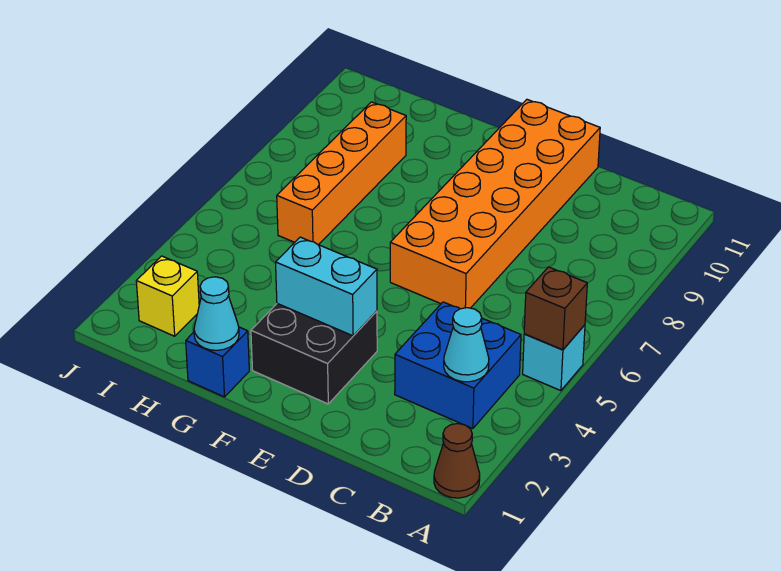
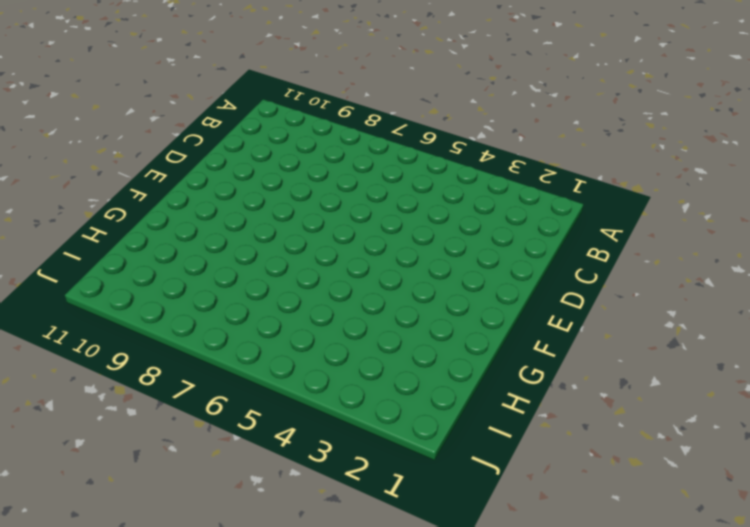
none -> brown cone A1 level 1
none -> cyan brick A5 level 1
none -> blue brick B3:C4 level 1

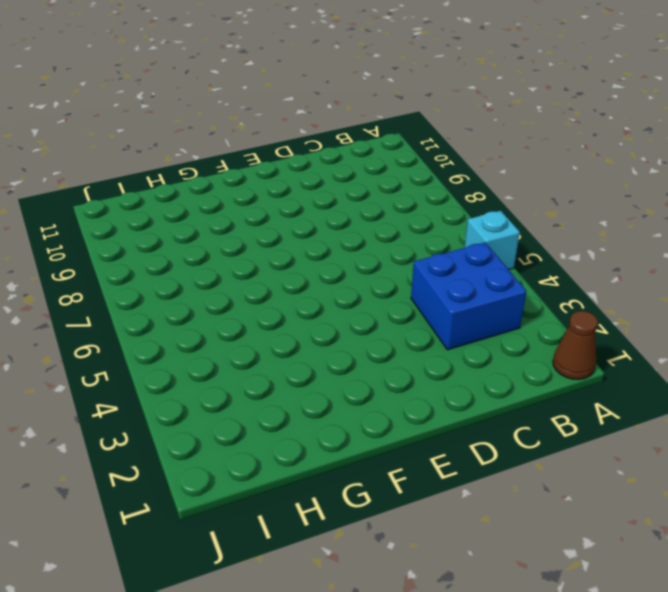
none -> orange brick D6:E11 level 1
none -> black brick E2:F3 level 1
none -> blue brick G1 level 1

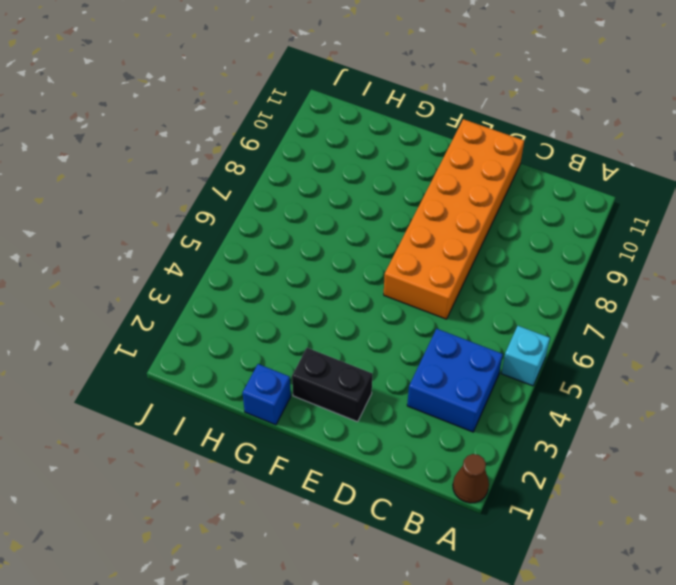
black brick E2:F2 level 1 -> black brick E2:F3 level 1
none -> orange brick H6:H9 level 1
none -> yellow brick I2 level 1
none -> brown brick A5 level 2

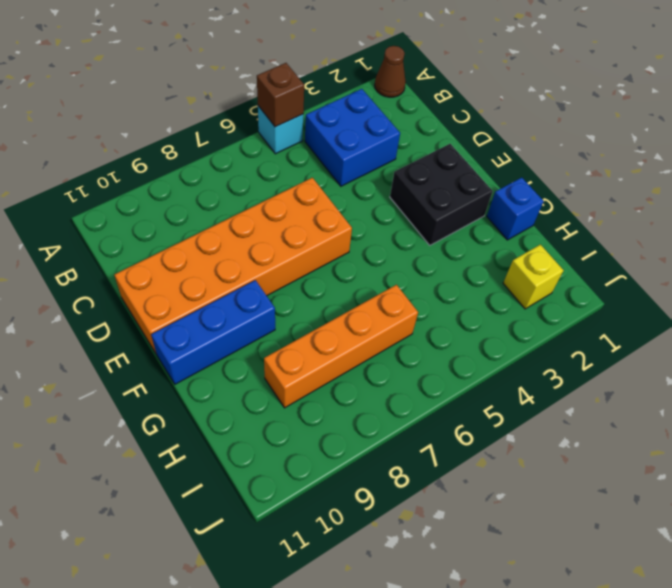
blue brick F9:F11 level 1 -> none
none -> cyan cone B3 level 2
none -> cyan brick E3:F3 level 2
none -> cyan cone G1 level 2

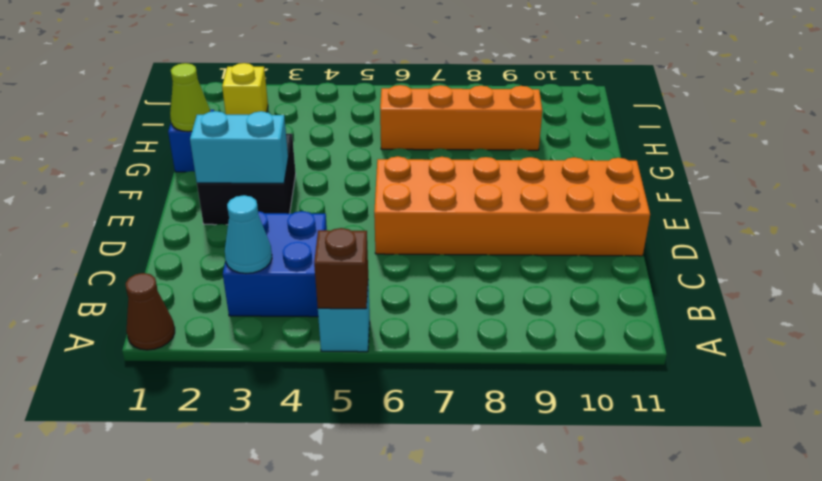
cyan brick E2:E3 level 2 -> cyan brick E3:F3 level 2
lime cone G1 level 2 -> cyan cone G1 level 2

